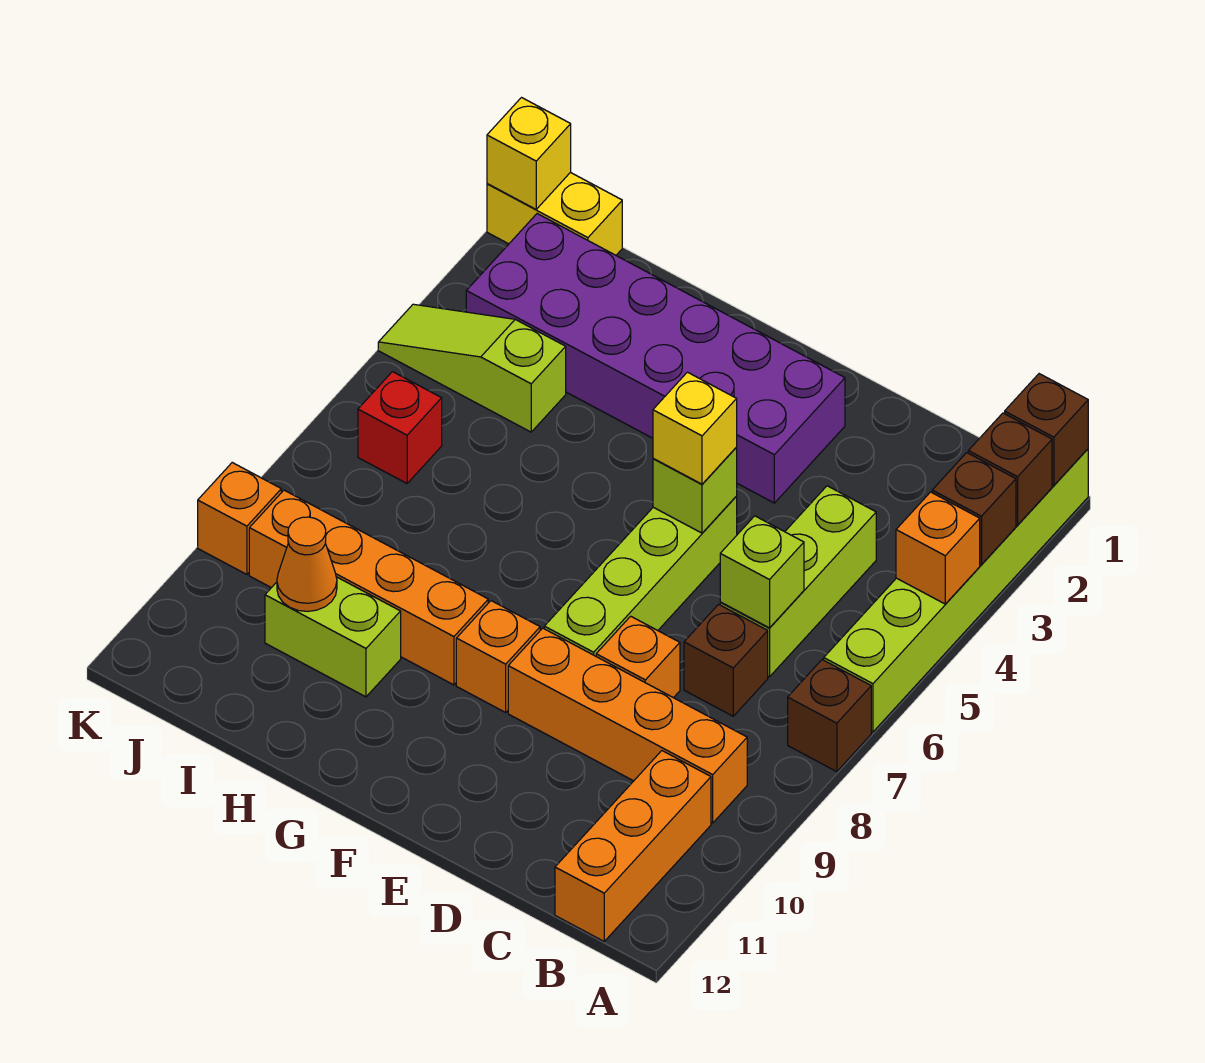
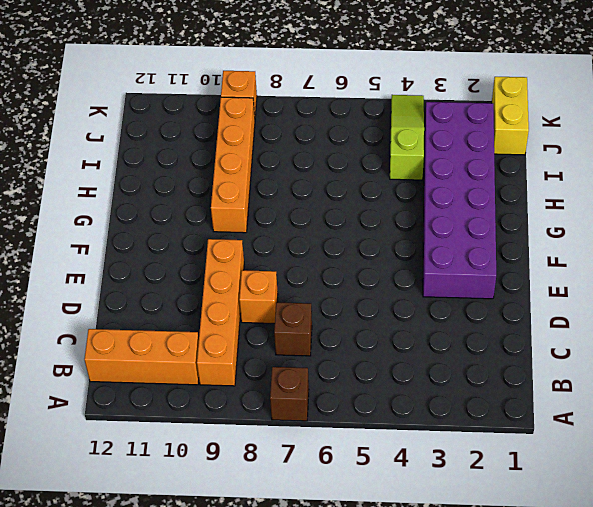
none -> lime brick A1:A6 level 1
none -> lime brick C4:C6 level 1
none -> lime brick E5:E8 level 1

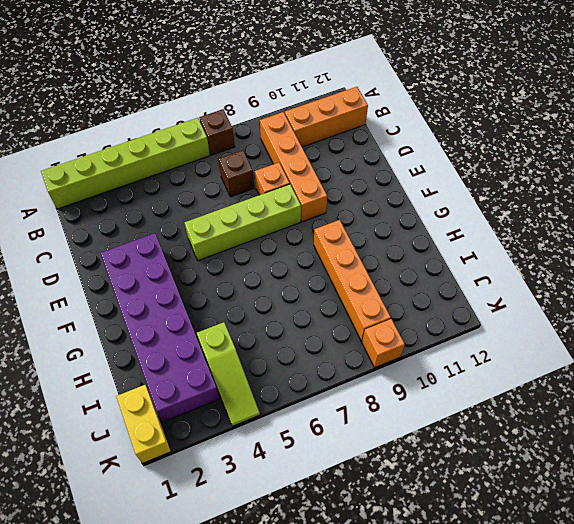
none -> lime brick C4:C6 level 1
none -> orange brick F9 level 1
none -> lime brick H10:I10 level 1

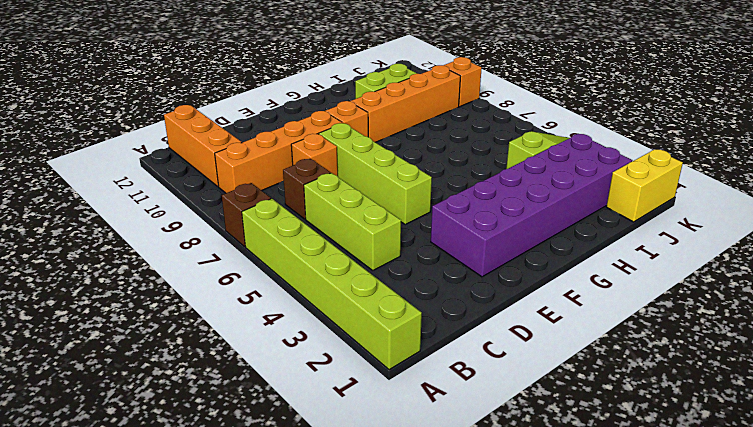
none -> red brick J6 level 1
none -> brown brick A1 level 2
none -> brown brick A2 level 2

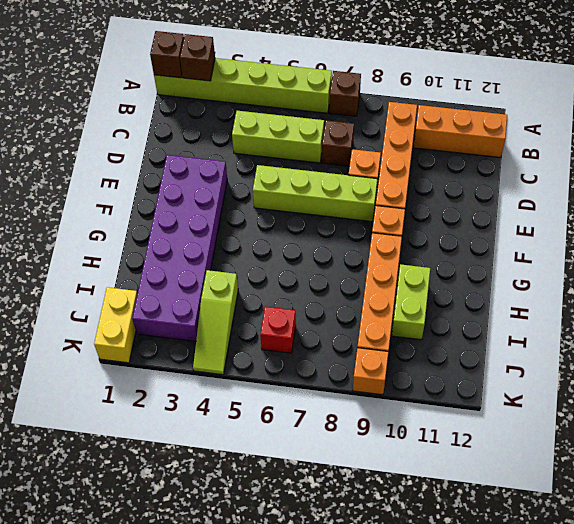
none -> brown brick A3 level 2
none -> orange brick A4 level 2
none -> lime brick C6 level 2

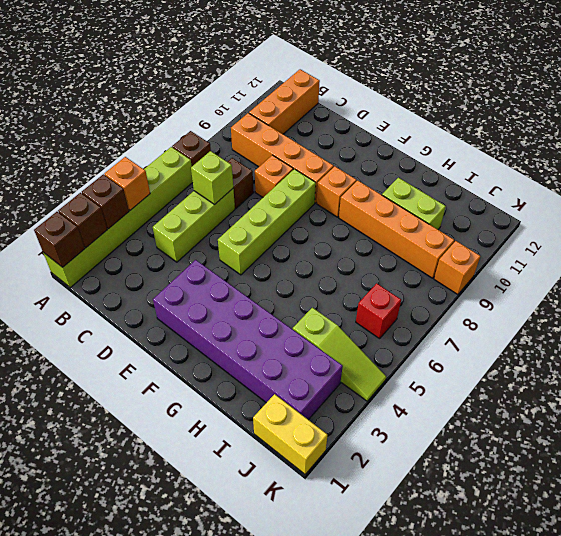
none -> lime brick E5 level 2
none -> orange cone I10 level 2
none -> yellow brick K1 level 2

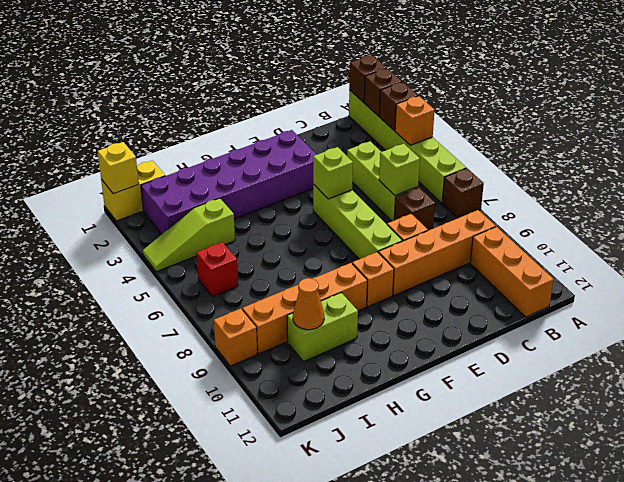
none -> yellow brick E5 level 3

